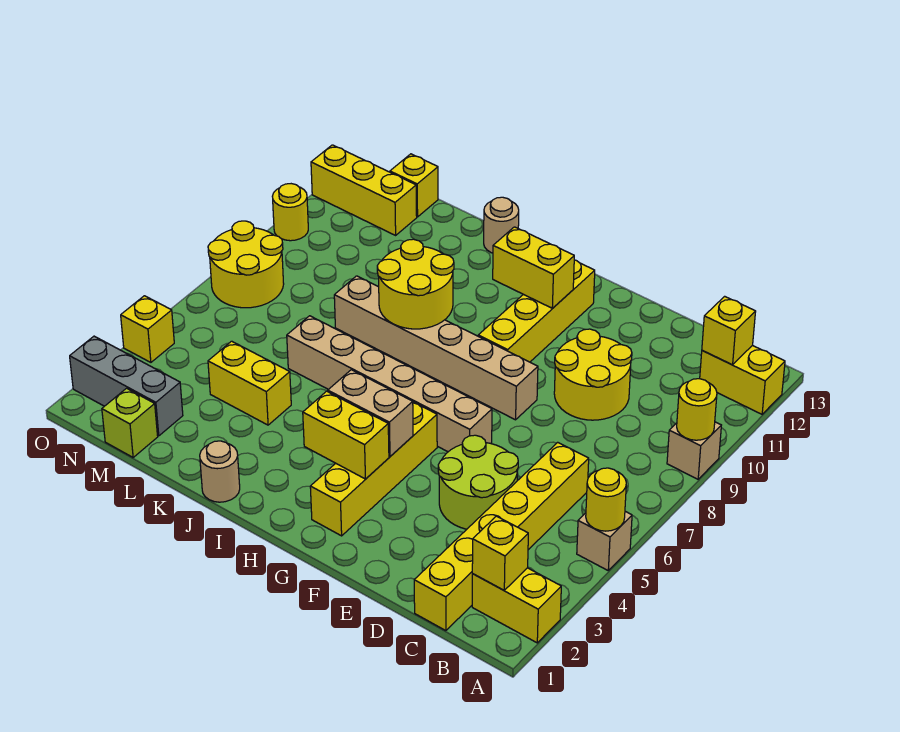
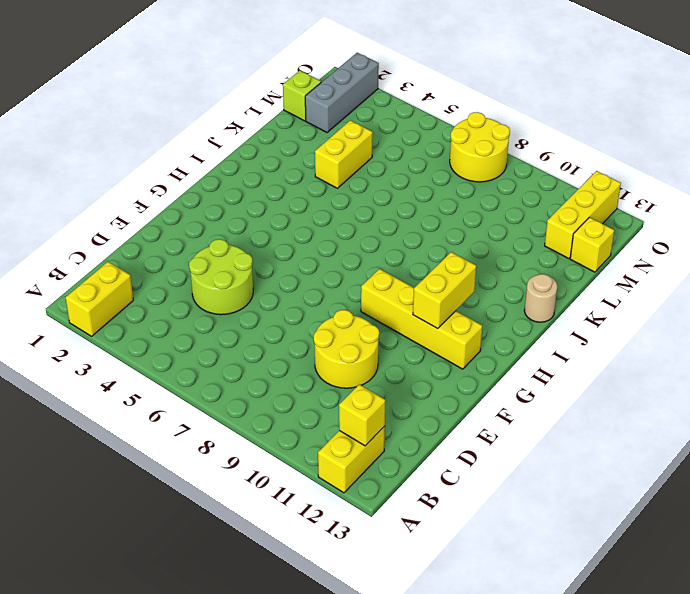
none -> tan brick A5 level 1
none -> tan brick A9 level 1
none -> yellow brick C1:C6 level 1

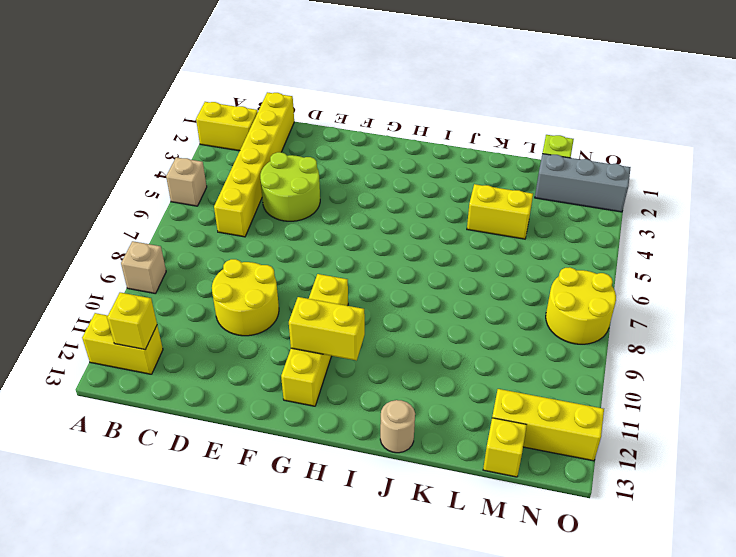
none -> tan brick F6:K6 level 1
none -> tan brick F8:K8 level 1
none -> yellow brick G2:G5 level 1

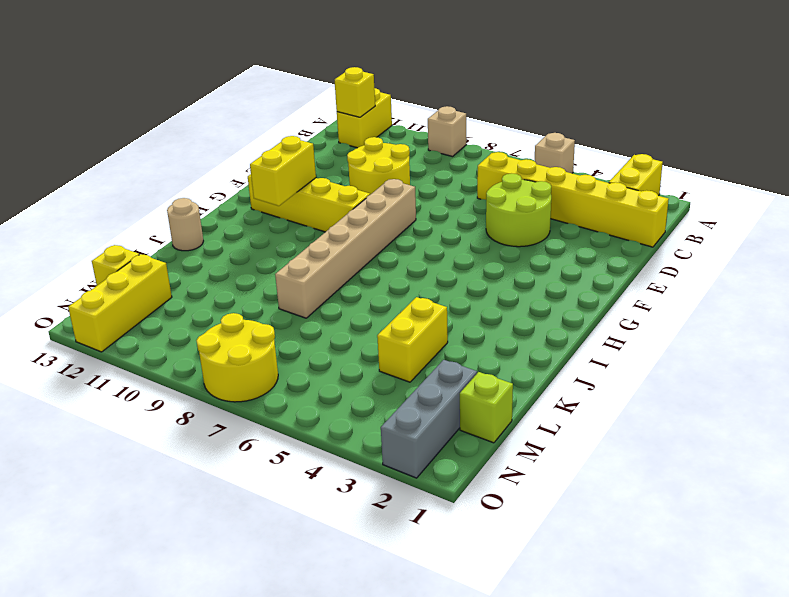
none -> tan brick F6:K6 level 1
none -> yellow brick G2:G5 level 1
none -> tan round brick J1 level 1

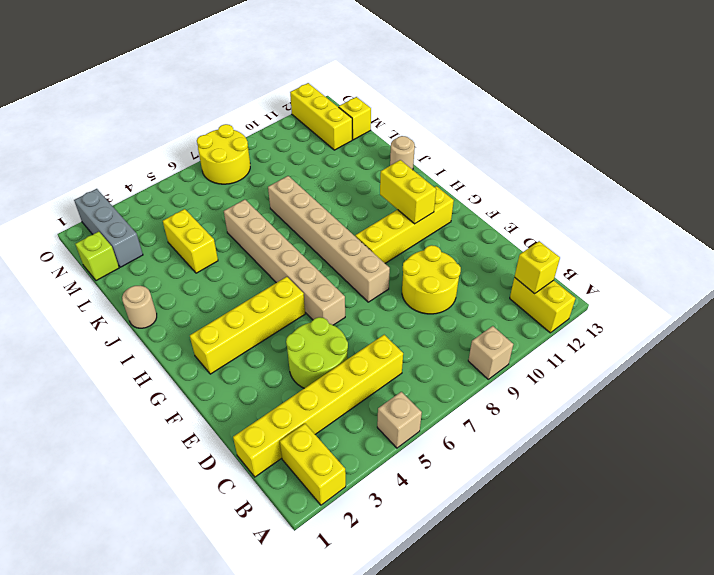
none -> yellow brick O4 level 1
none -> yellow round brick O10 level 1
none -> yellow round brick A5 level 2

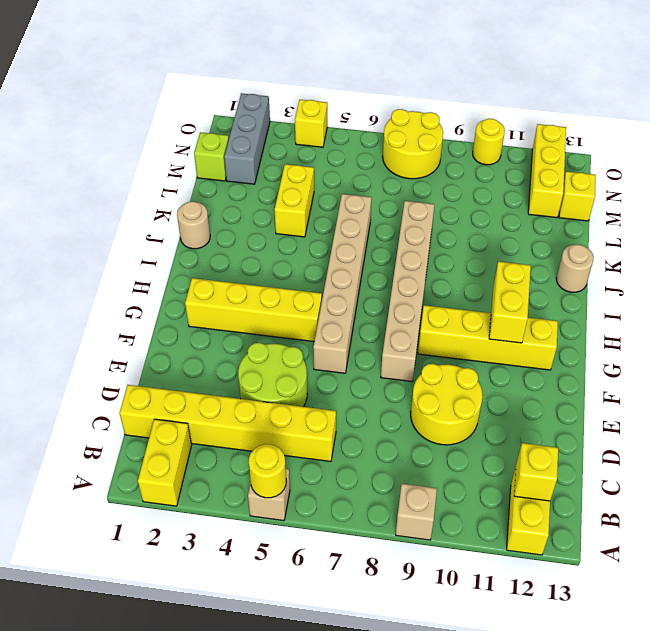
none -> yellow round brick A9 level 2
none -> yellow brick B2 level 2
none -> yellow brick G3:H3 level 2

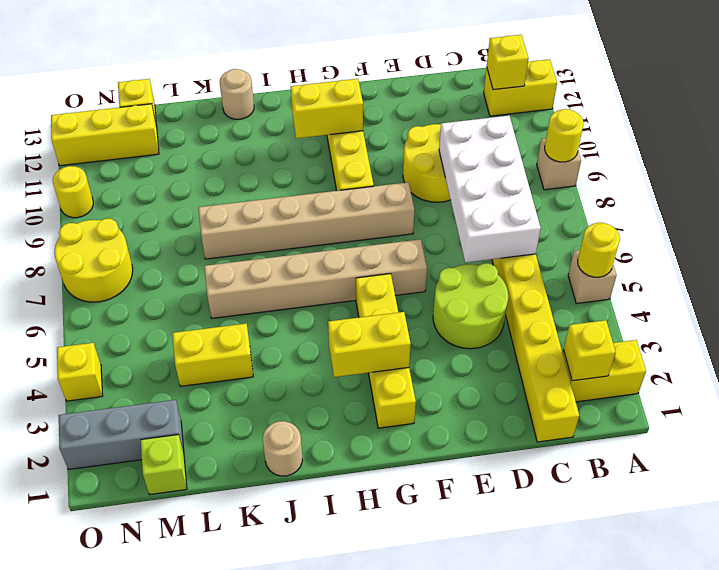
white brick C6:D9 level 2 -> none
none -> tan brick G4:H4 level 2
none -> yellow round brick I8:J9 level 2

